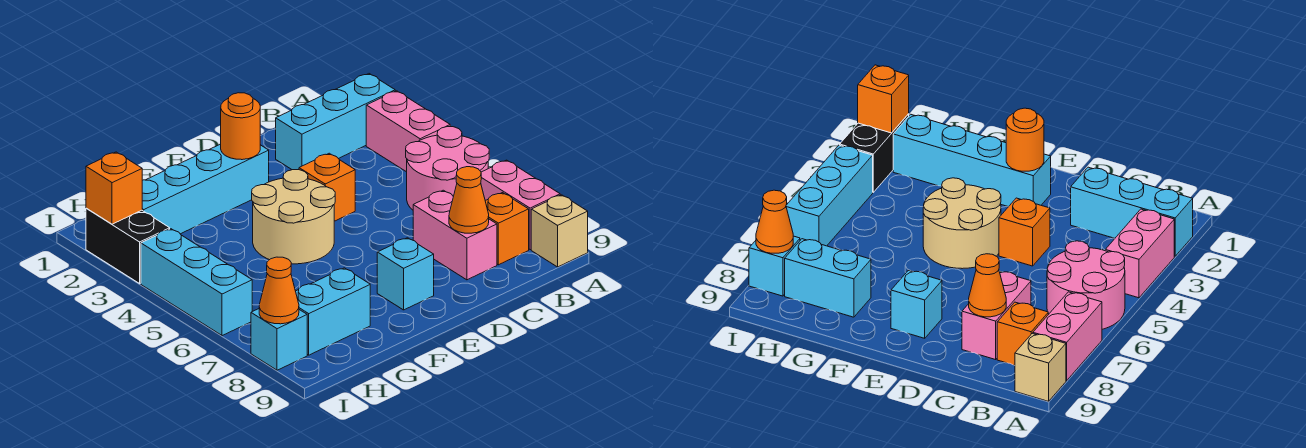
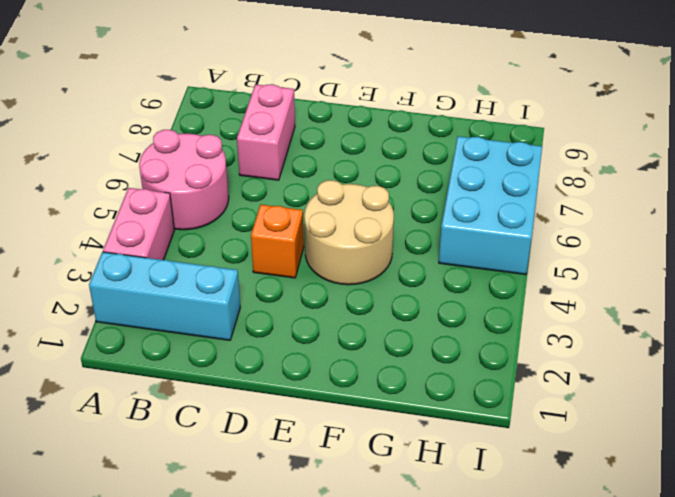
cyan brick H5:I7 level 1 -> cyan brick I4:I6 level 1
none -> pink brick A7:A8 level 1
none -> tan brick A9 level 1
none -> orange brick B8 level 1

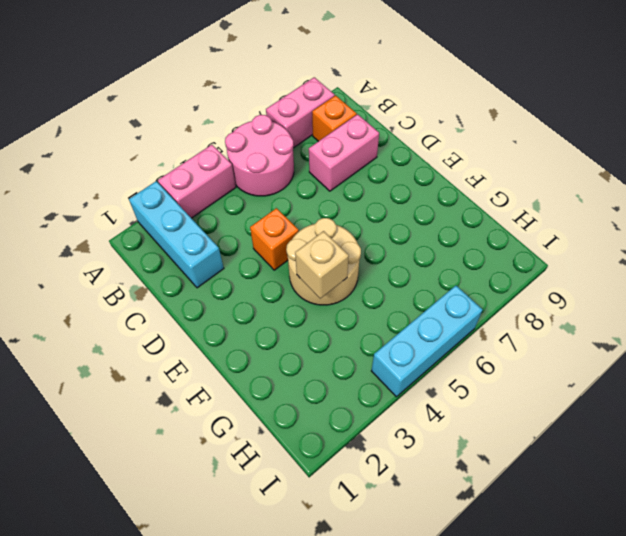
tan brick F4 level 2 -> tan brick A9 level 1
none -> cyan brick E2:H2 level 1
none -> cyan brick E8 level 1
none -> cyan brick G8:H8 level 1

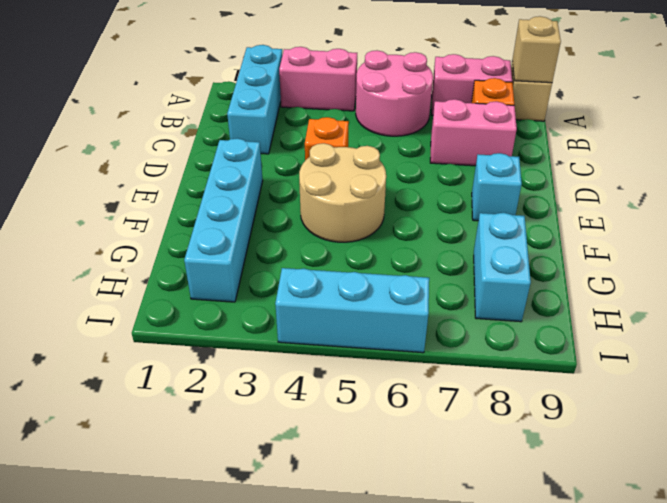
tan brick A9 level 2 -> none
none -> black brick I2:I3 level 1
none -> cyan brick I8 level 1
none -> orange cone C8 level 2

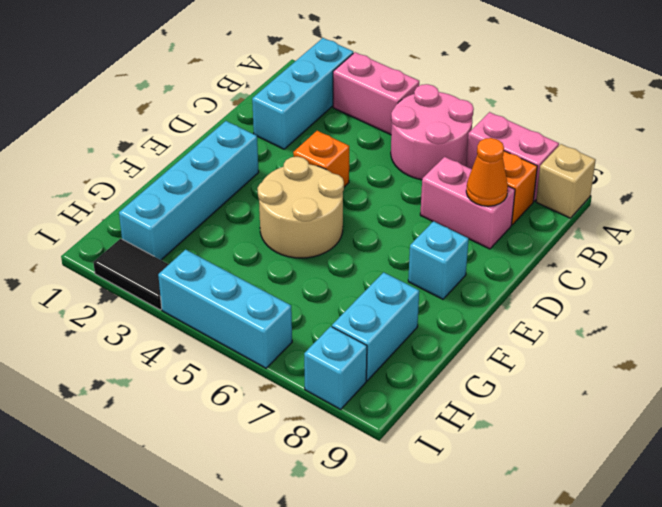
black tile I2:I3 level 1 -> black brick I2:I3 level 1
none -> orange round brick E2 level 2
none -> orange brick I2 level 2
none -> orange cone I8 level 2

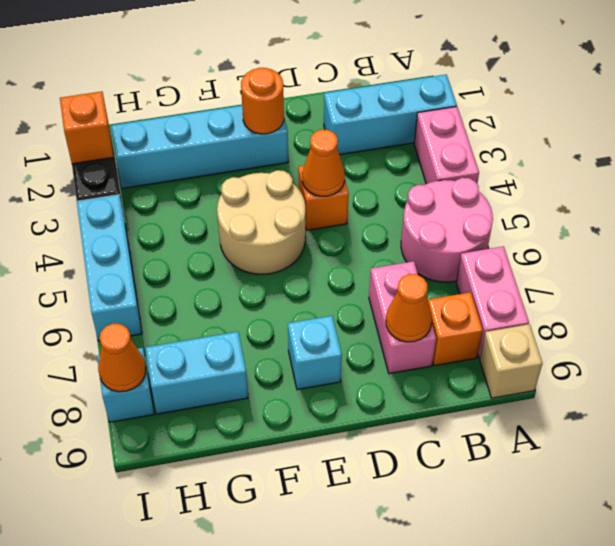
orange cone D4 level 2 -> none

